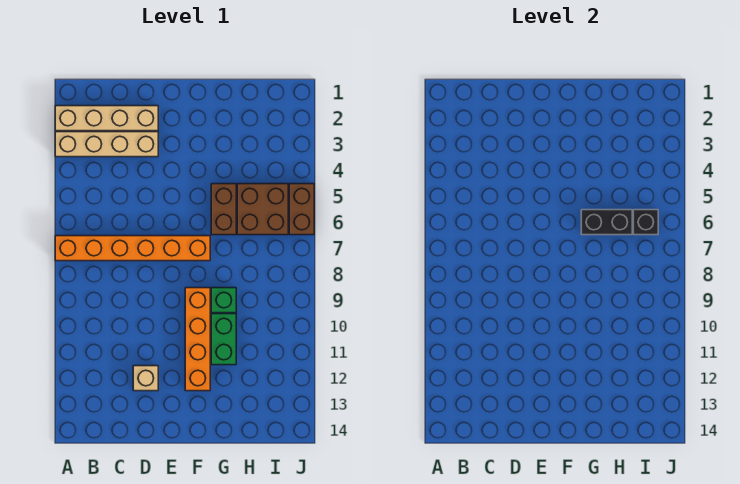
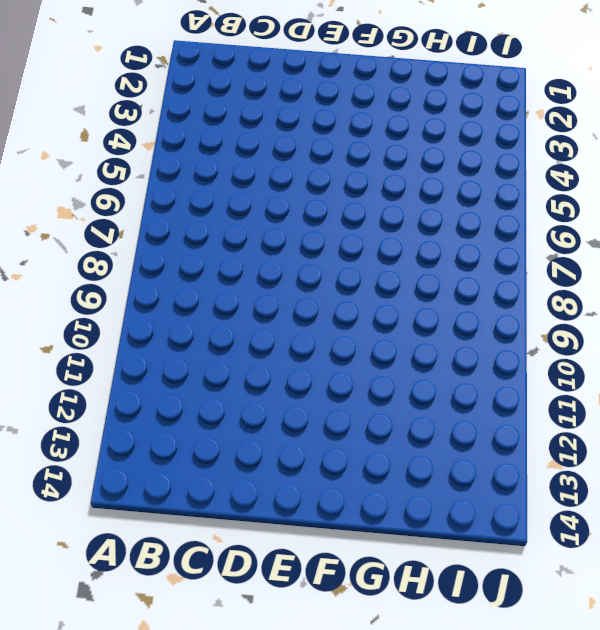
none -> tan brick A2:D2 level 1
none -> tan brick A3:D3 level 1
none -> orange brick A7:F7 level 1

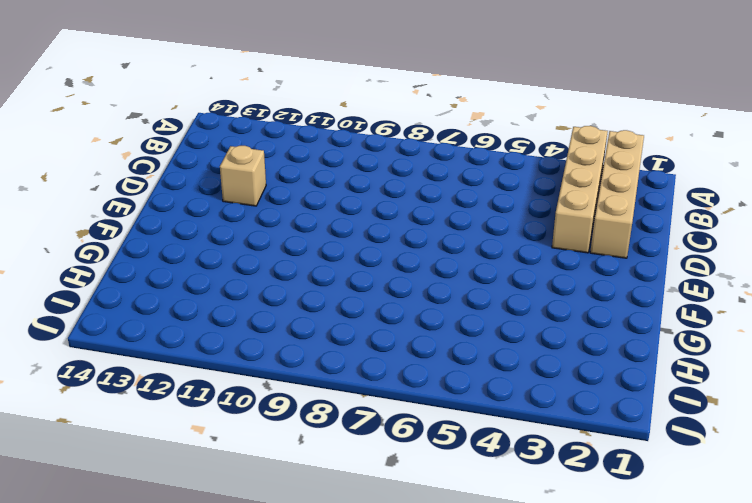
none -> orange brick A7:F7 level 1
none -> orange brick F9:F12 level 1
none -> brown brick G5:G6 level 1

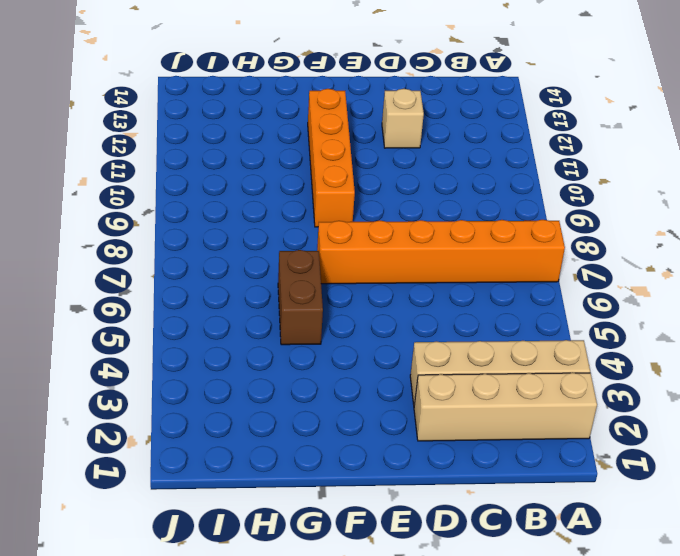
none -> green brick G9 level 1
none -> green brick G10:G11 level 1
none -> brown brick H5:I6 level 1

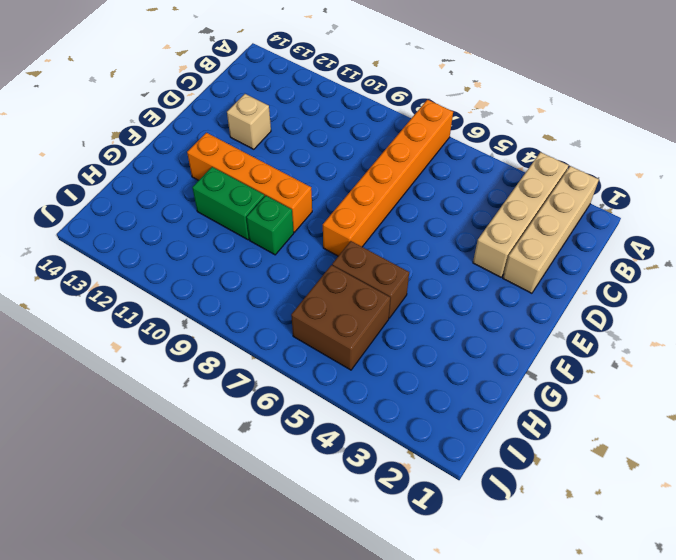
none -> brown brick J5:J6 level 1
none -> black brick G6:H6 level 2
none -> black brick I6 level 2

